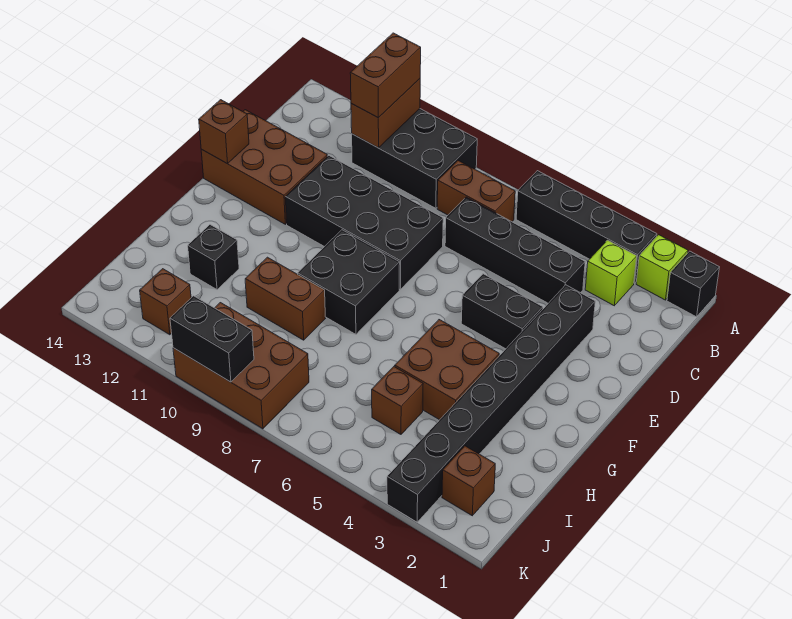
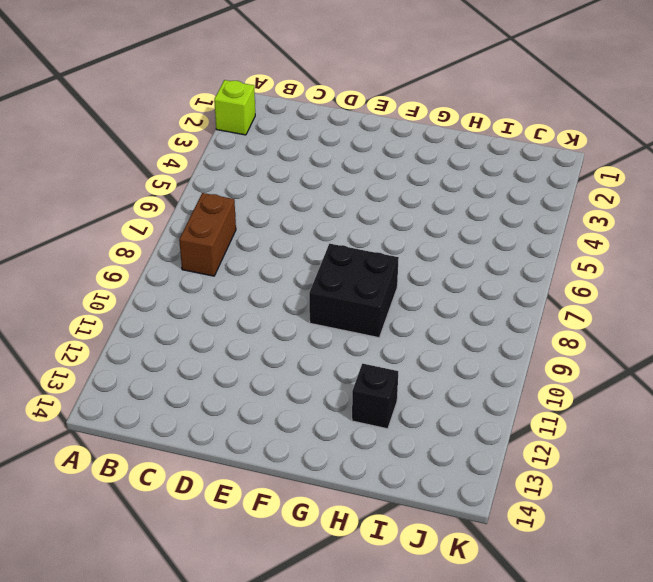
none -> black brick A1 level 1
none -> black brick A3:A6 level 1
none -> black brick A9:B11 level 1

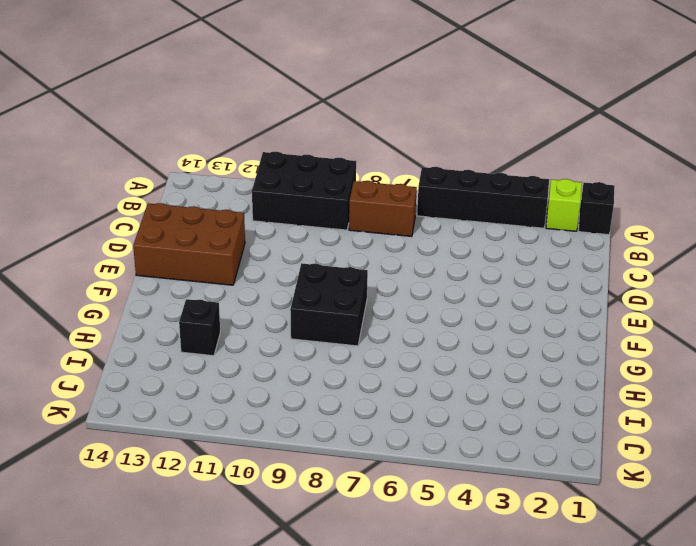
none -> lime brick B3 level 1
none -> black brick C4:C7 level 1
none -> black brick D3:K3 level 1

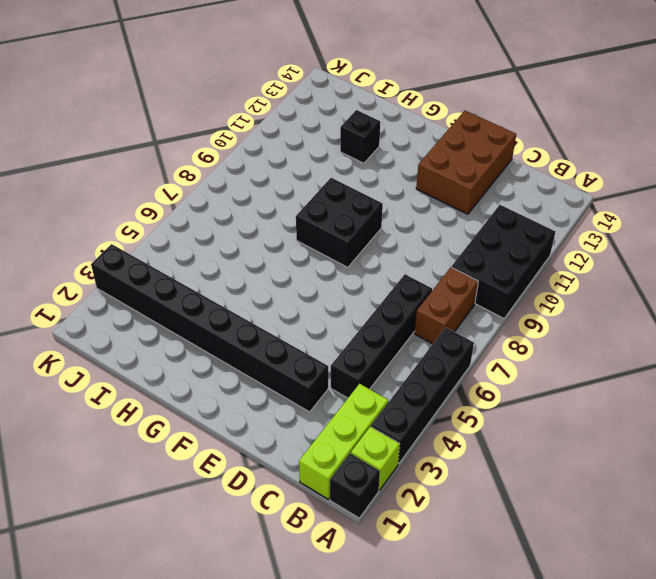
lime brick B1:B3 level 1 -> lime brick B3 level 1
none -> black brick D8:E11 level 1
none -> black brick E4:E5 level 1
none -> brown brick G4:H5 level 1

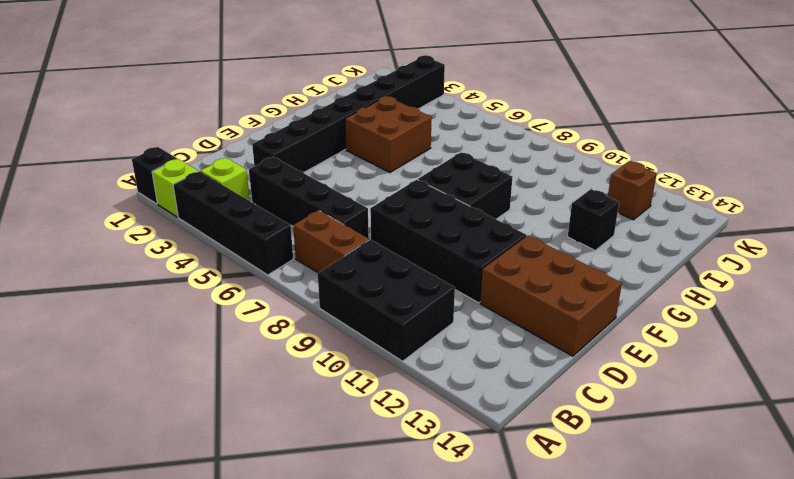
none -> black brick E4:E5 level 1
none -> brown brick H9:H10 level 1
none -> brown brick I5 level 1

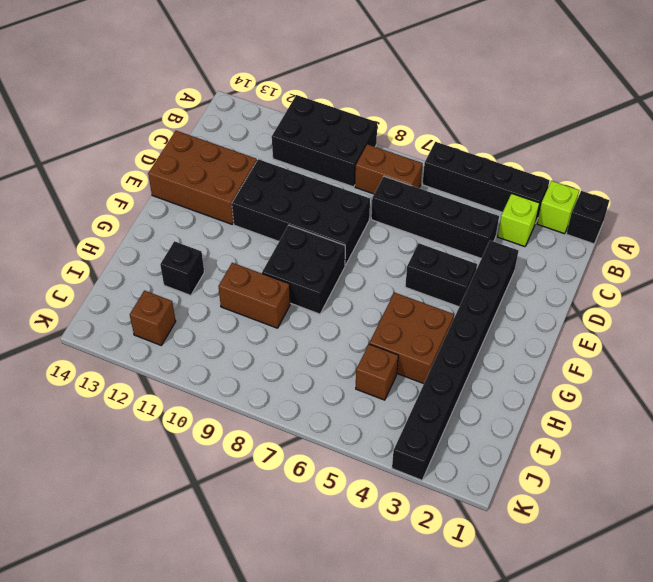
none -> brown brick J2 level 1
none -> brown brick J8:K10 level 1
none -> brown brick A11:B11 level 2

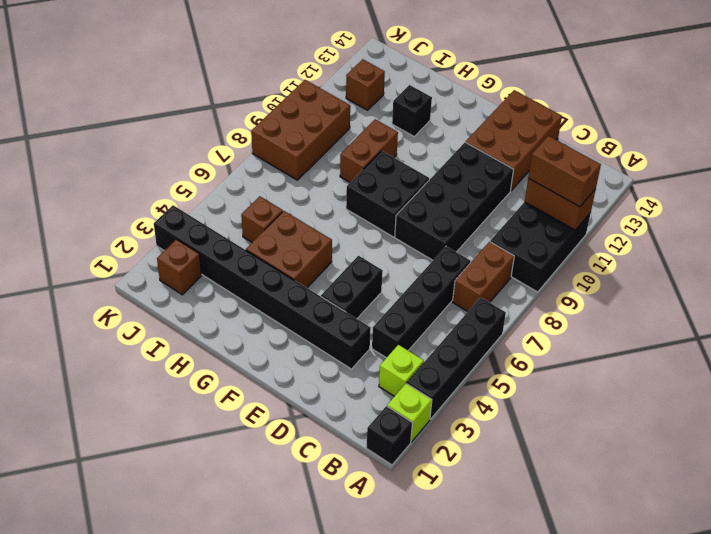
none -> brown brick E14 level 2
none -> black brick K9:K10 level 2

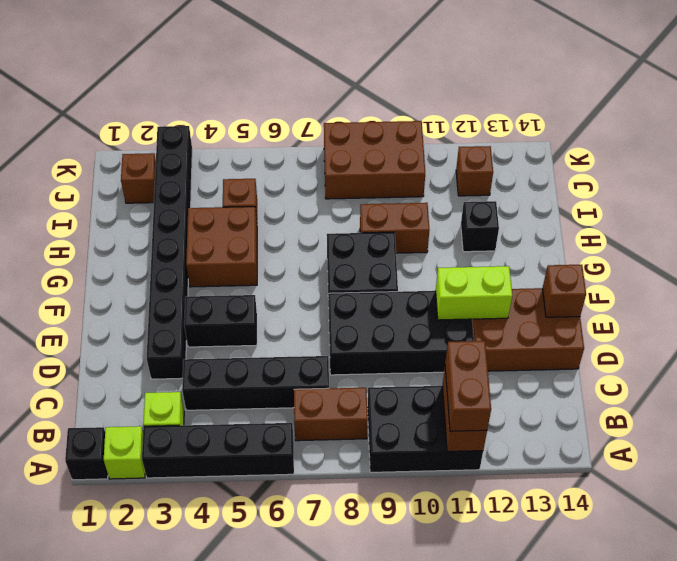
lime brick E11:E12 level 2 -> none
none -> black brick K9:K10 level 2

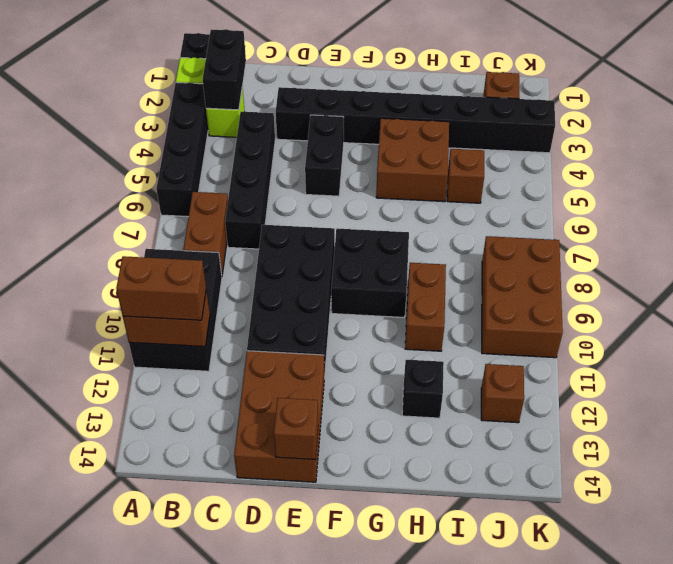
black brick B2:B3 level 2 -> black brick K9:K10 level 2

